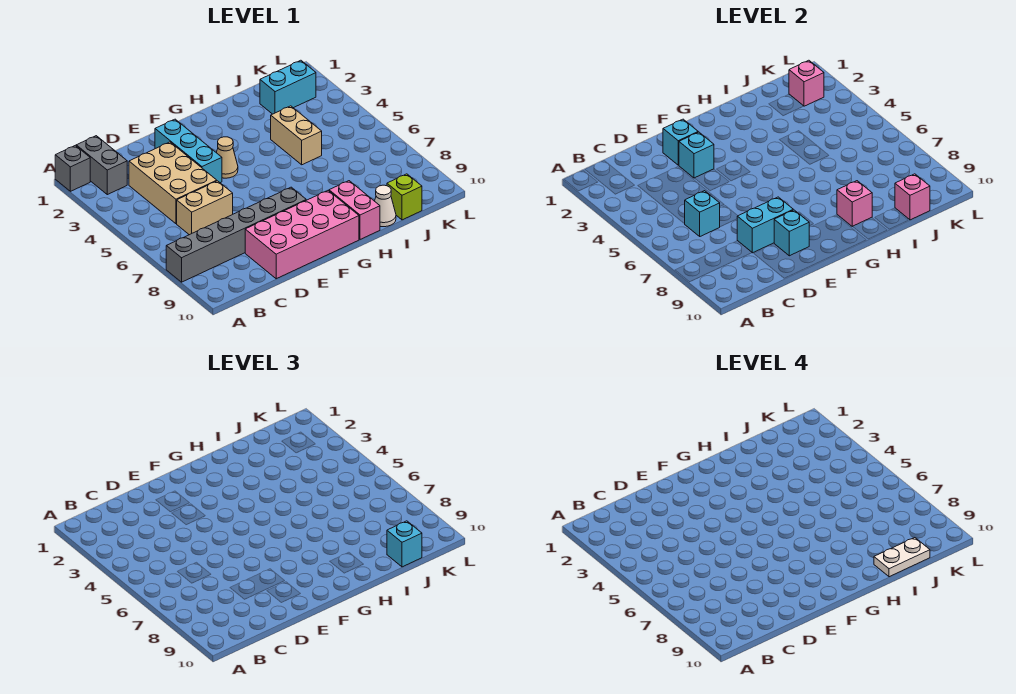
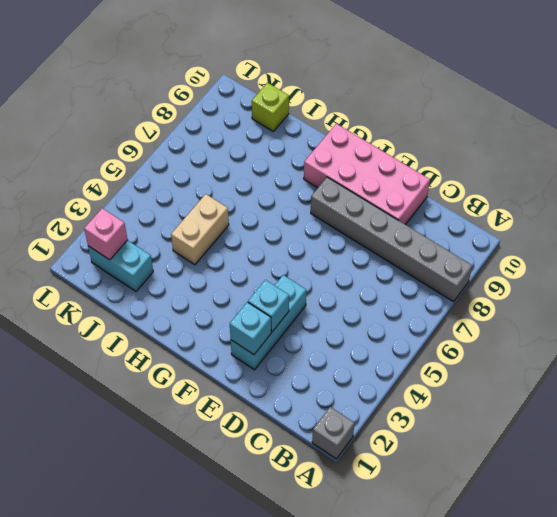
none -> grey brick B1:B2 level 1
none -> tan brick C3:D5 level 1
none -> tan brick C6:D6 level 1

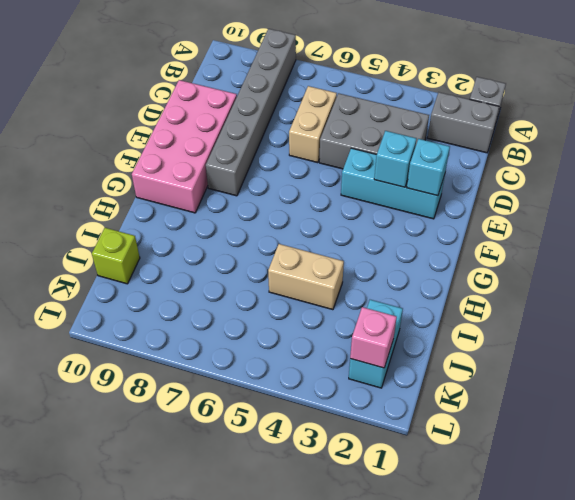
grey brick C3:D5 level 1 -> tan brick C3:D5 level 1
none -> tan cone F4 level 1
none -> pink brick H9:H10 level 1
none -> white cone I10 level 1

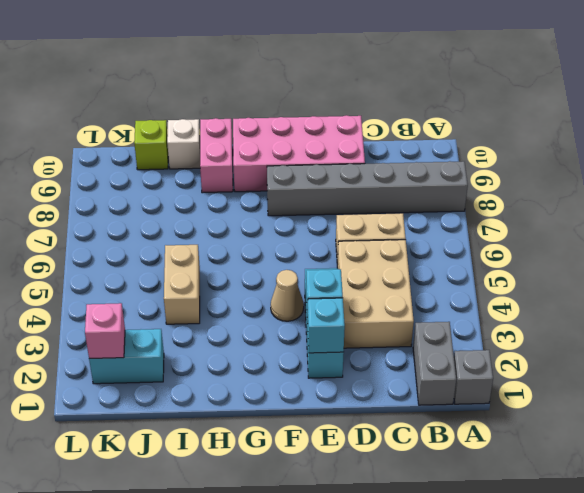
white brick I10 level 1 -> white cone I10 level 1
none -> cyan brick C6 level 2
none -> cyan brick D8:E8 level 2
none -> cyan brick E9 level 2

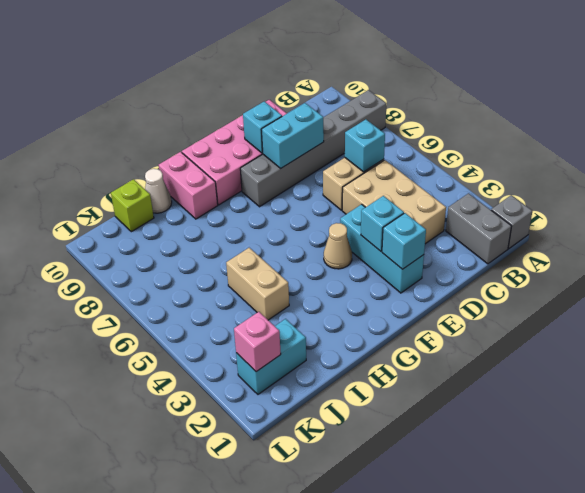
none -> pink brick H9 level 2
none -> pink brick J10 level 2
none -> cyan brick J10 level 3

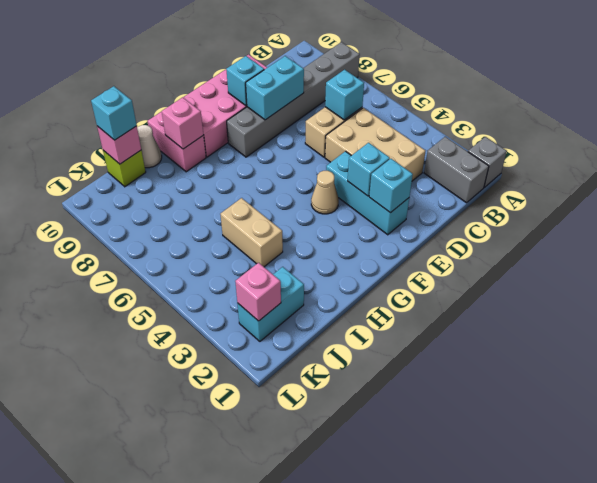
none -> white plate I10:J10 level 4

